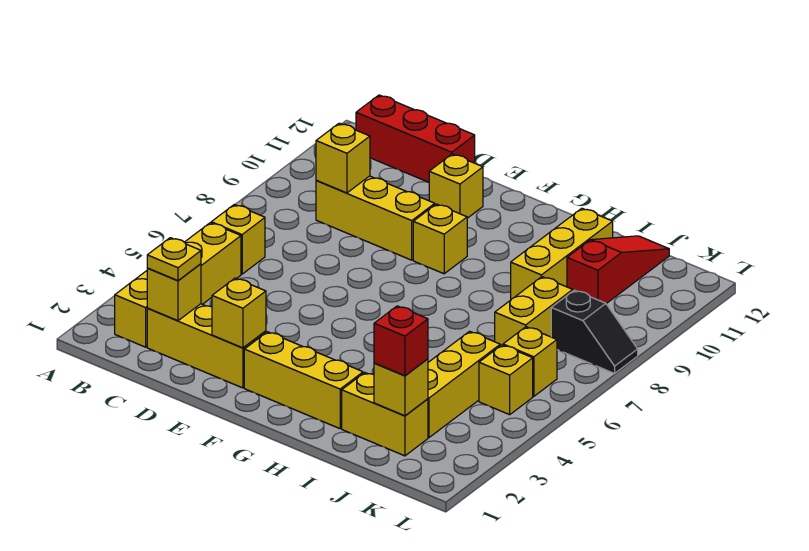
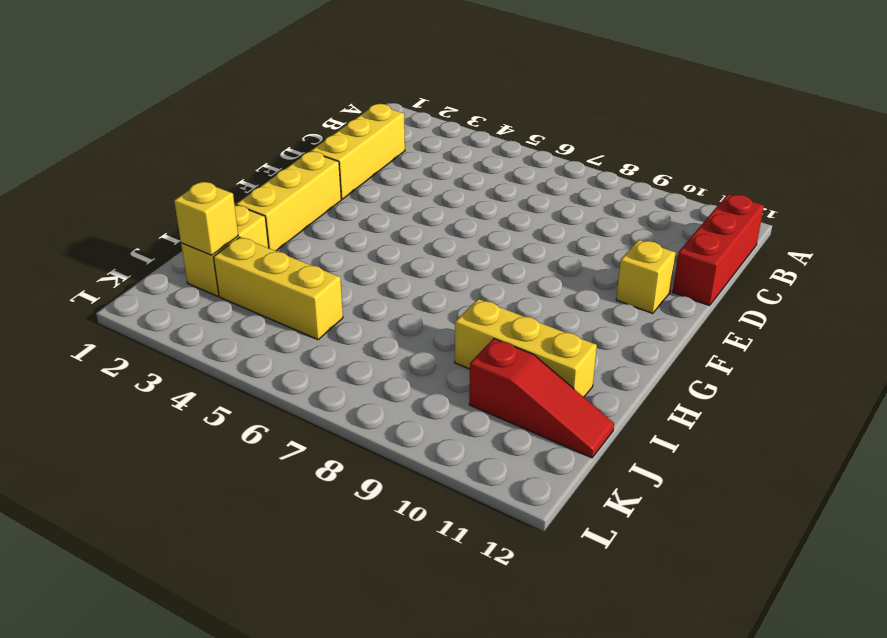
none -> yellow brick B2:B5 level 1
none -> yellow brick B6 level 1
none -> yellow brick C9:E9 level 1

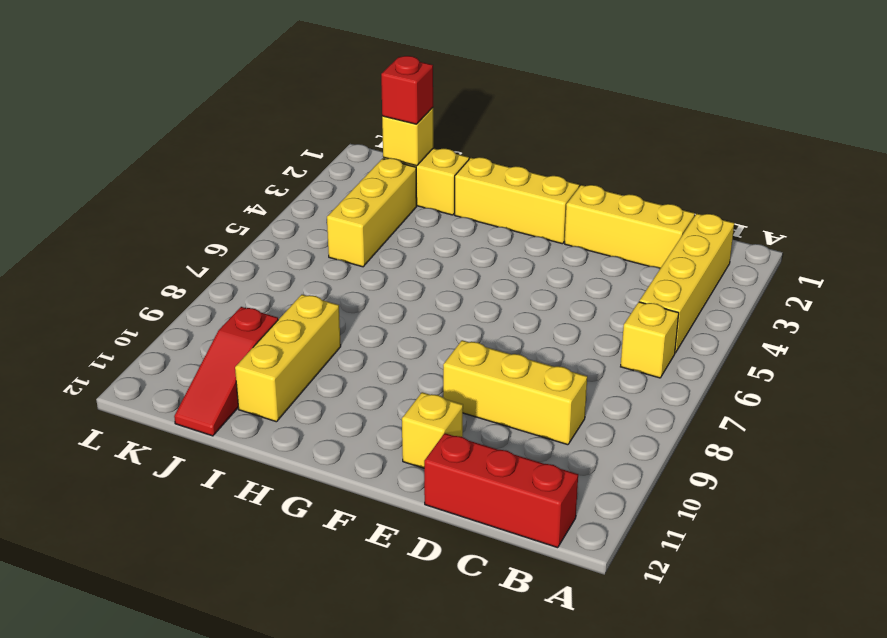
none -> yellow brick F9 level 1
none -> yellow brick J7:J8 level 1
none -> yellow brick K5 level 1

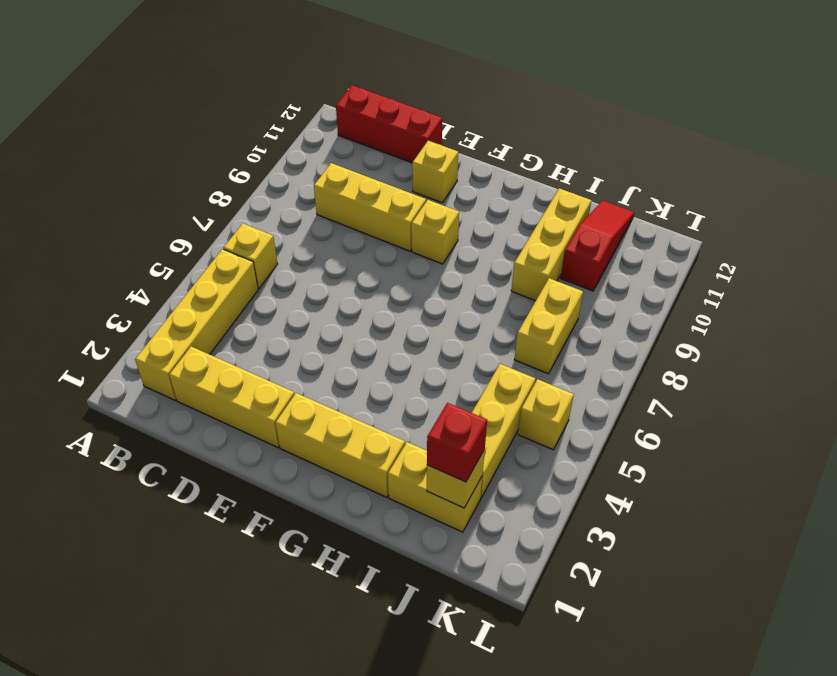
none -> yellow brick K6 level 1
none -> black slope K8:L8 level 1 top K
none -> yellow brick C2 level 2

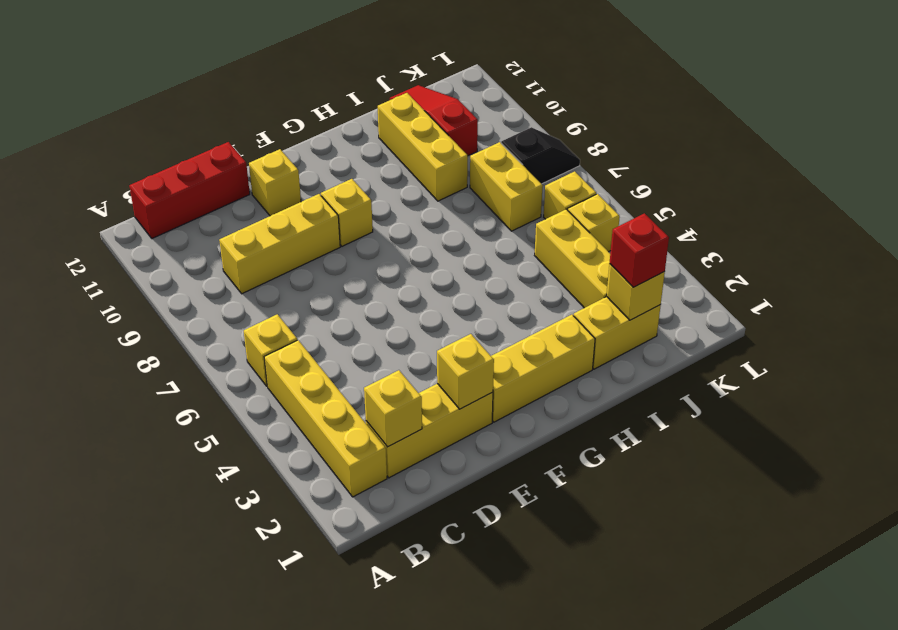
none -> yellow brick C9 level 2
none -> yellow plate C2 level 3

